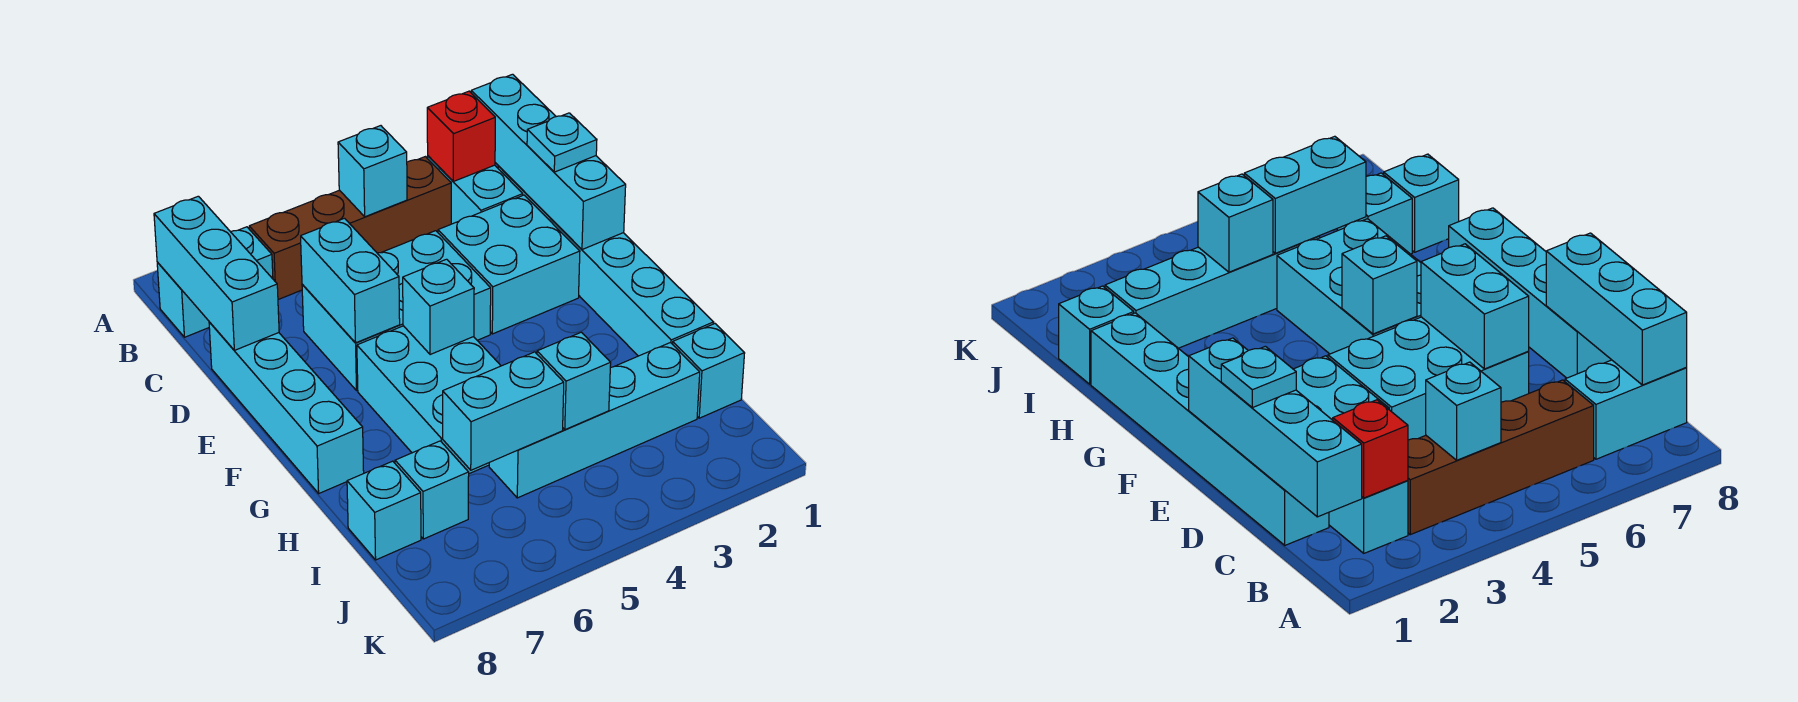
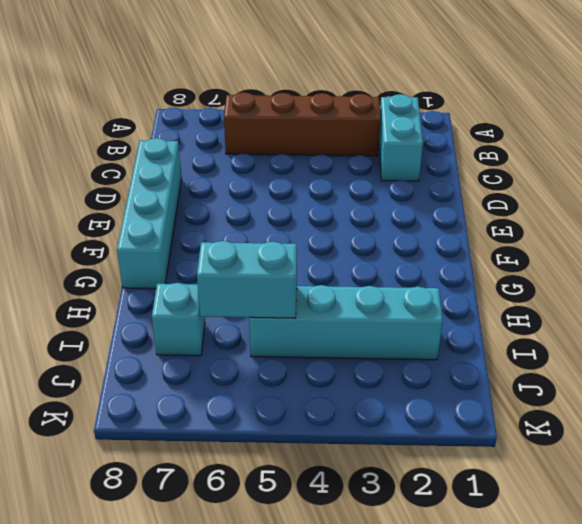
none -> cyan brick B7:B8 level 1
none -> cyan brick C1:H1 level 1
none -> cyan brick D2:E3 level 1

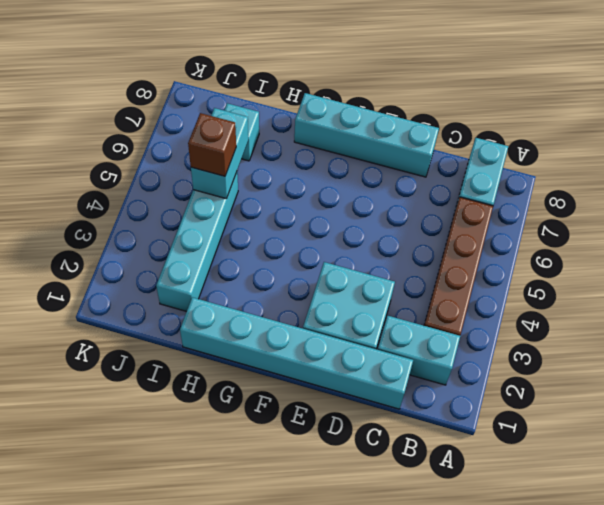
brown brick I5 level 3 -> none
none -> cyan brick D4:E6 level 1
none -> cyan brick F5:H6 level 1
none -> cyan brick I1 level 1

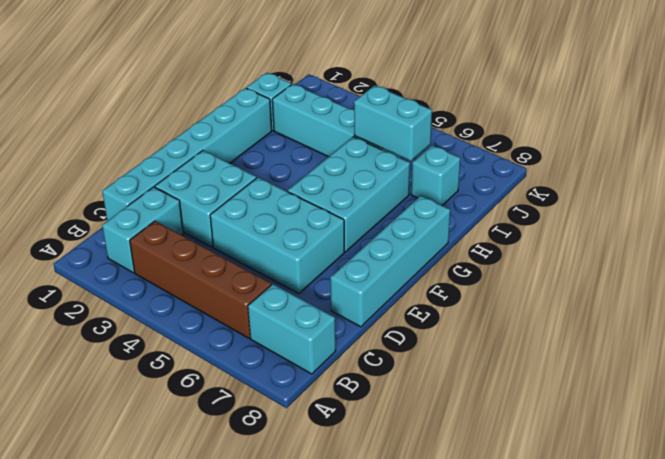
none -> cyan brick I8 level 1
none -> cyan brick B1:E1 level 2
none -> red brick B2 level 2

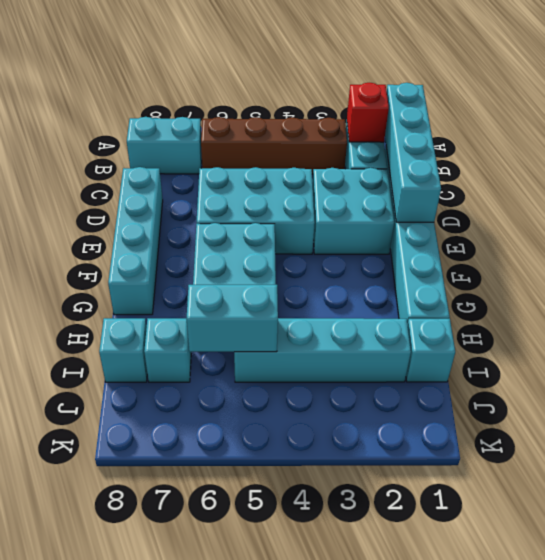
none -> cyan brick B4 level 2
none -> cyan brick B8:D8 level 2
none -> cyan brick D6:E6 level 2

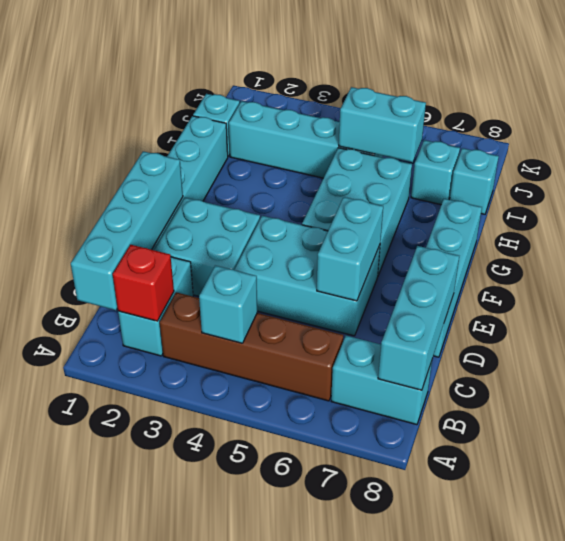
none -> cyan brick F5 level 2
none -> cyan brick I4 level 2
none -> cyan plate D1 level 3

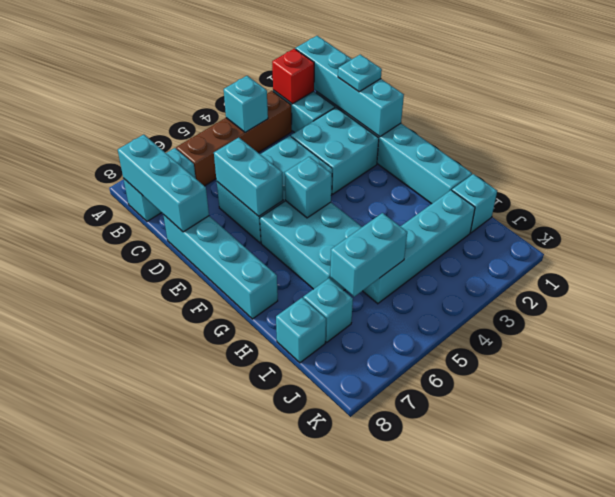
none -> cyan brick I4 level 2

